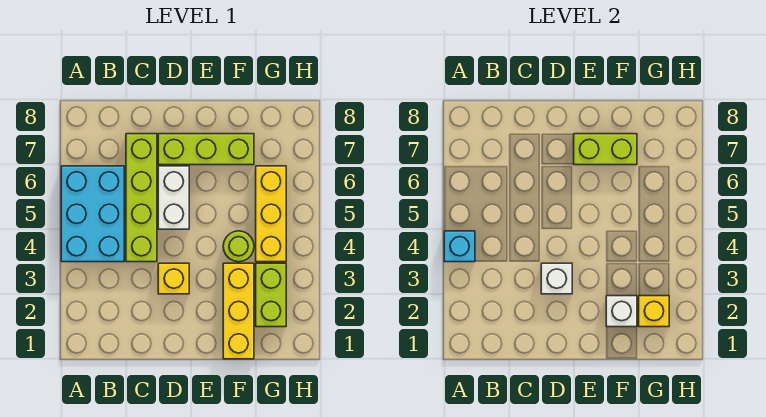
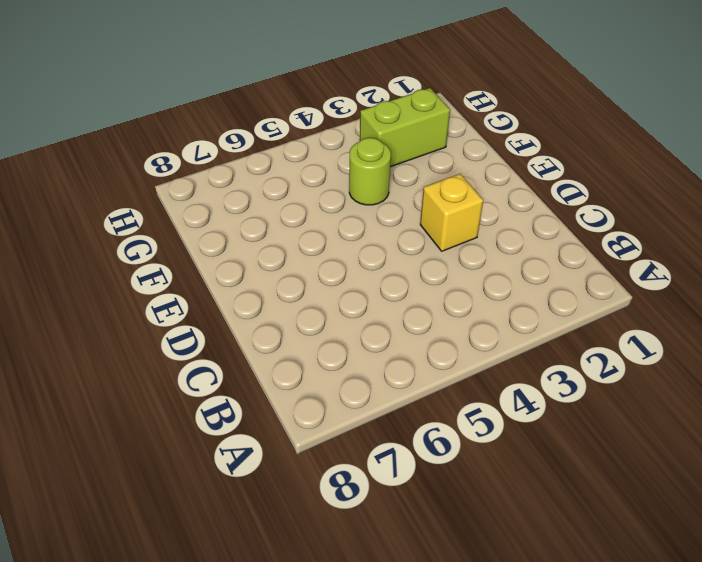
none -> cyan brick A4:B6 level 1
none -> lime brick C4:C7 level 1
none -> white brick D5:D6 level 1

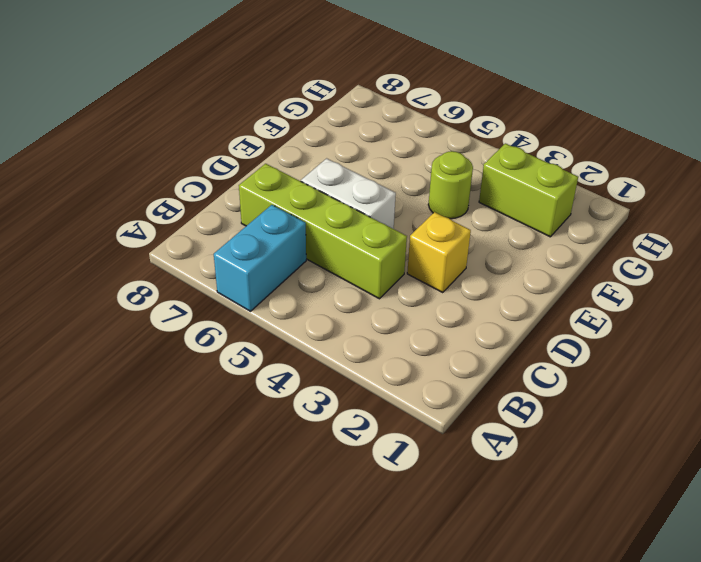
cyan brick A6:B6 level 1 -> cyan brick A4:B6 level 1
none -> lime brick D7:F7 level 1
none -> yellow brick F1:F3 level 1
none -> yellow brick G4:G6 level 1

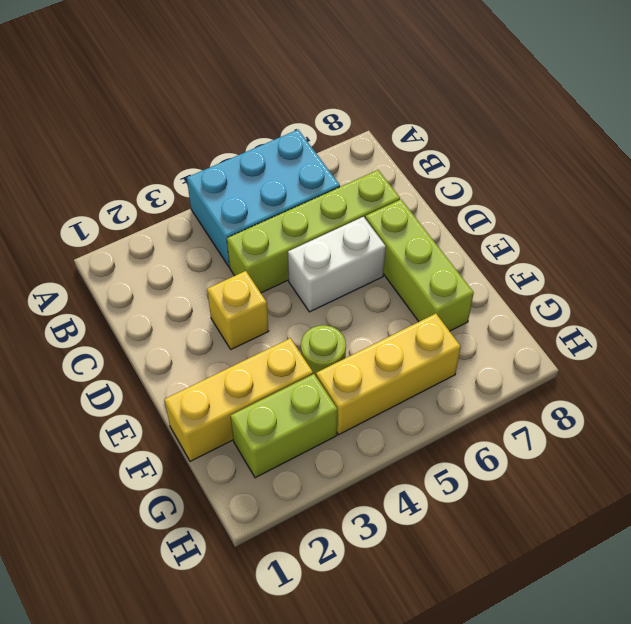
none -> cyan brick A4 level 2
none -> white brick D3 level 2
none -> lime brick E7:F7 level 2

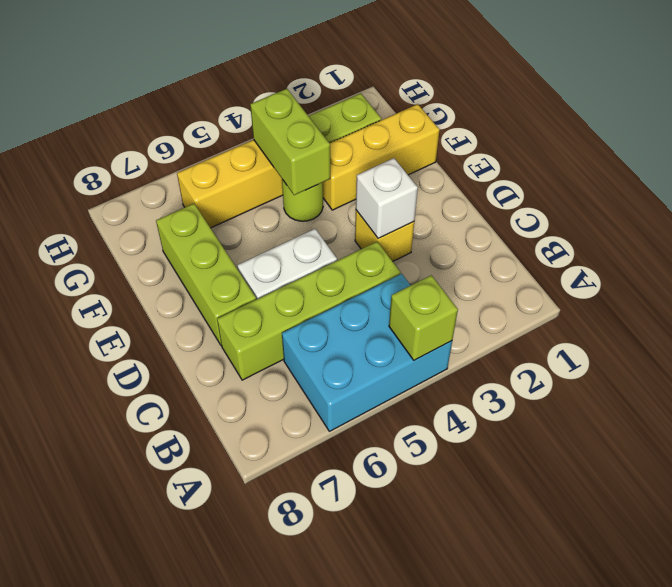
lime brick A4 level 2 -> cyan brick A4 level 2
lime brick F4:G4 level 2 -> lime brick E7:F7 level 2
none -> white brick F2 level 2
none -> yellow brick G2 level 2

